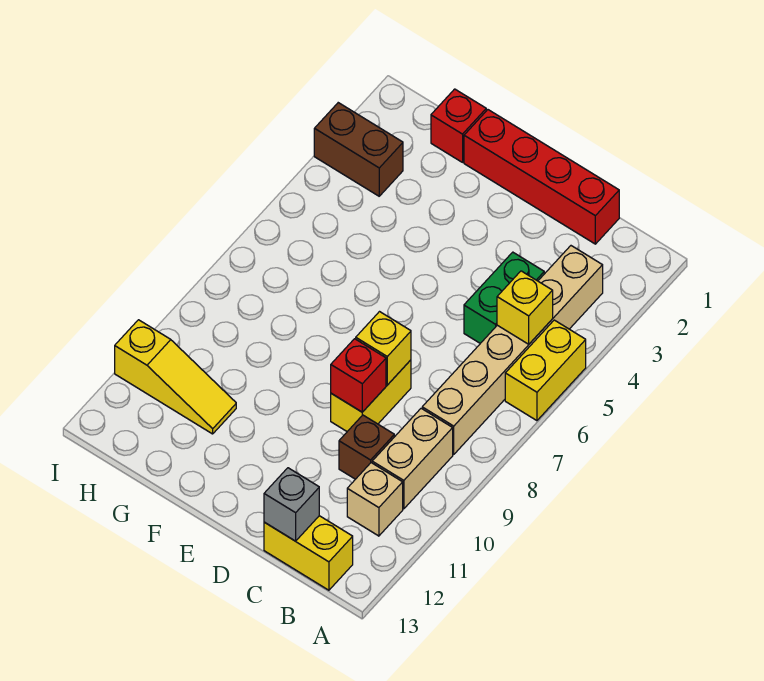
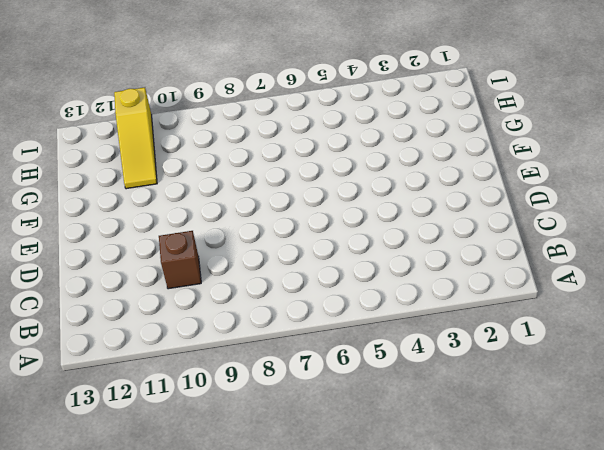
none -> yellow brick A5:A6 level 1
none -> tan brick B3:B8 level 1
none -> tan brick B9:B10 level 1

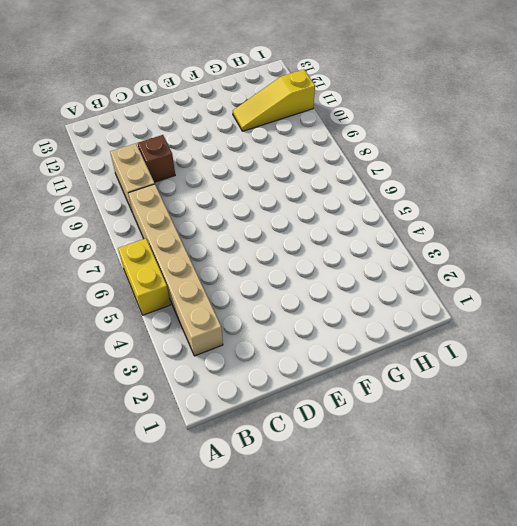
none -> tan brick B11 level 1
none -> yellow brick B13:C13 level 1
none -> red brick C1:F1 level 1

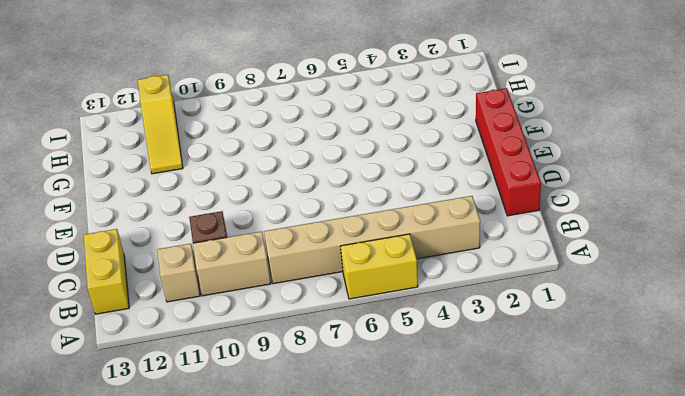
none -> green brick C4:C5 level 1
none -> yellow brick D8:D9 level 1
none -> red brick G1 level 1

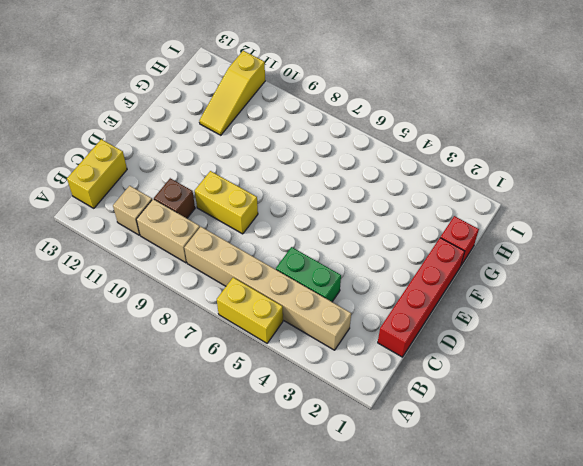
none -> brown brick H3:I3 level 1
none -> yellow brick B5 level 2
none -> grey brick C13 level 2

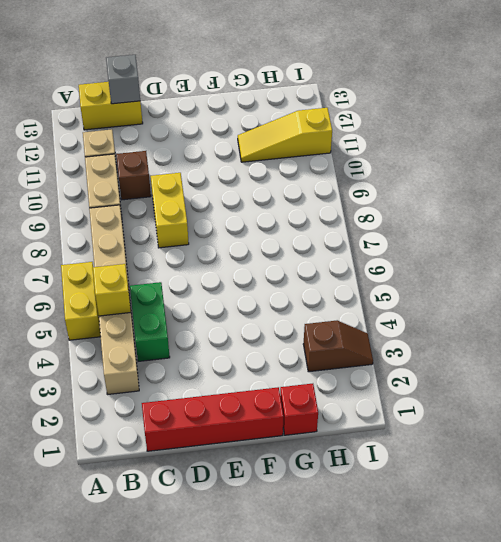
brown slope H3:I3 level 1 top H -> brown brick H3:I3 level 1
none -> yellow brick D8 level 2
none -> red brick D9 level 2

